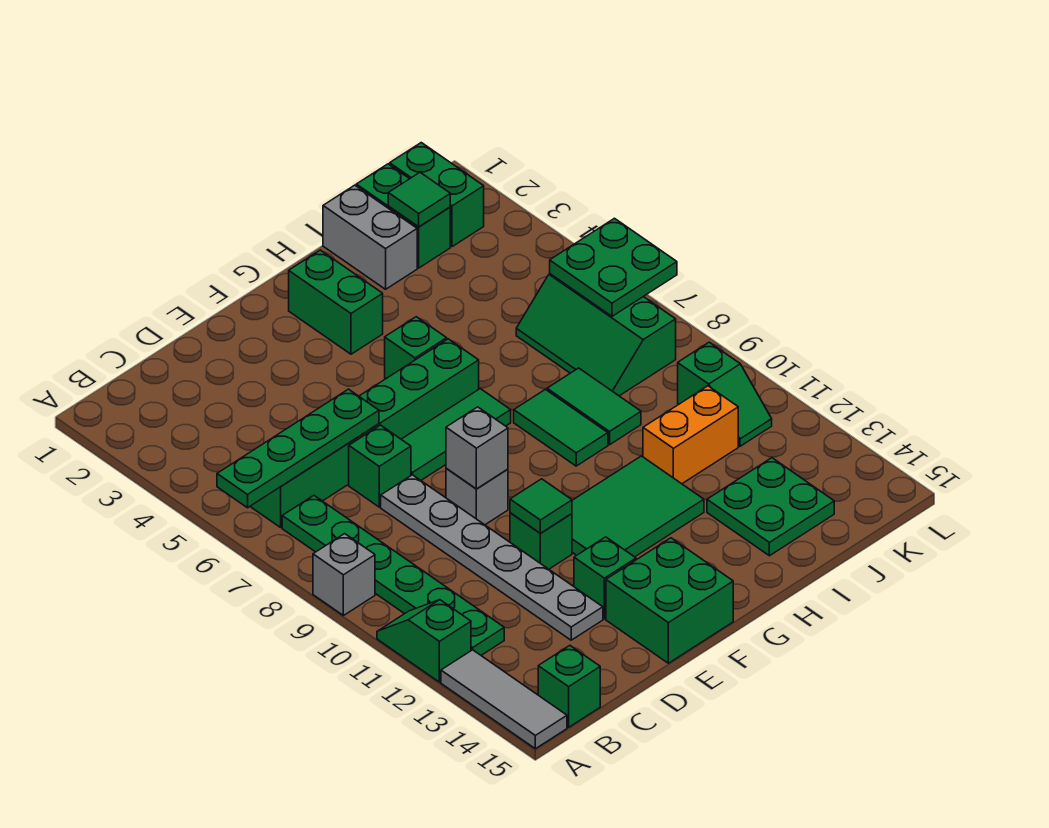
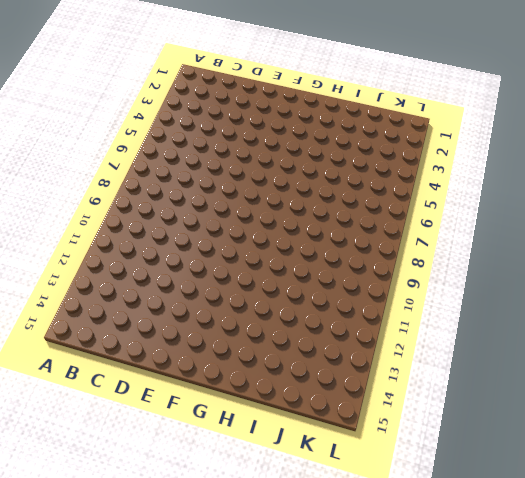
none -> grey brick A9 level 1
none -> green slope A11:A12 level 1 top 12
none -> grey tile A13:A15 level 1
none -> green brick B6:G6 level 1

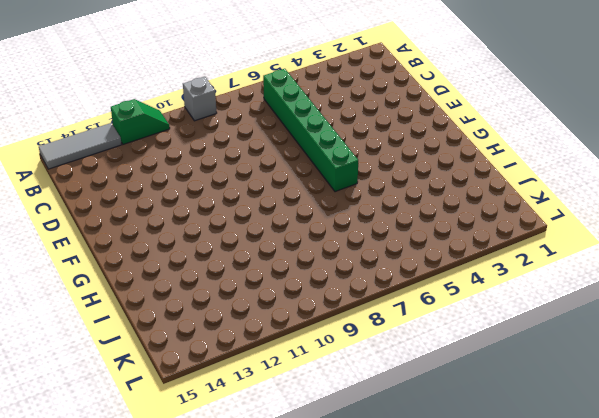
none -> green plate B7:B12 level 1
none -> green brick B15 level 1
none -> green brick D7 level 1
none -> grey plate D8:D13 level 1

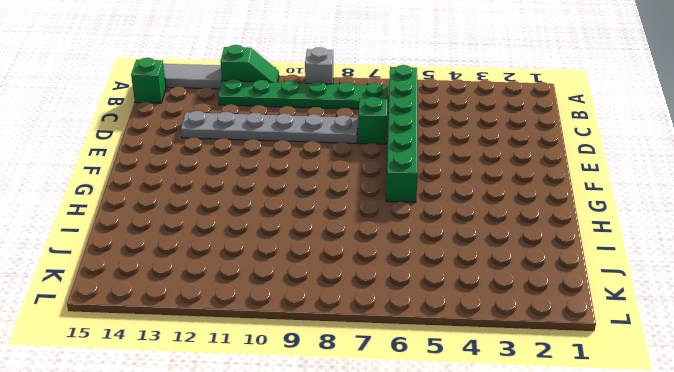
none -> green tile E7:G7 level 1
none -> grey brick E9 level 1
none -> green brick E11 level 1
none -> green brick E13 level 1

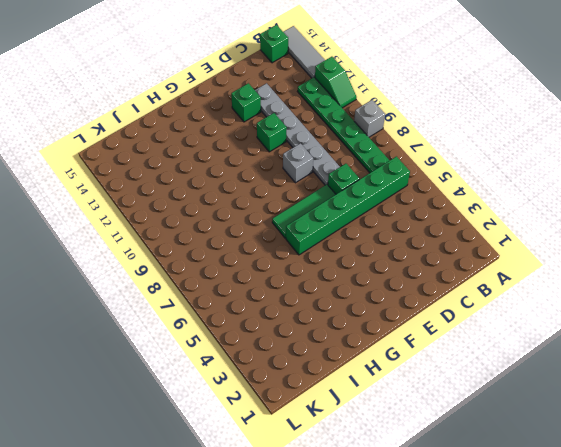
none -> green brick E14:F15 level 1
none -> green tile F11:H12 level 1
none -> green brick G2:G3 level 1
none -> green brick G5 level 1

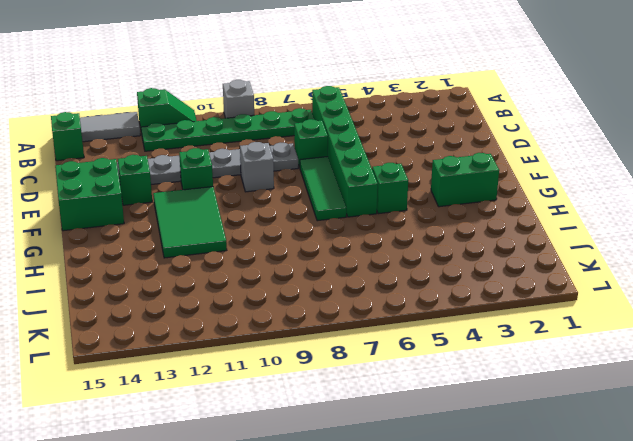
none -> green tile H8:H9 level 1
none -> grey brick I1:I2 level 1
none -> green tile I8:I9 level 1
none -> orange brick I11:J11 level 1

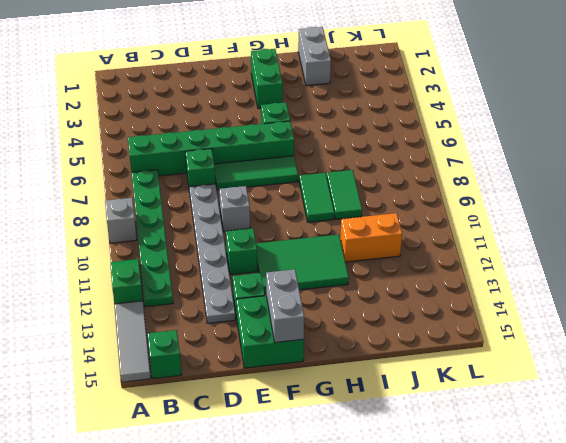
grey brick F14:F15 level 2 -> none
none -> green plate I13:J14 level 1
none -> green brick J1:J2 level 1
none -> green slope J6:K8 level 1 top K
none -> green brick K1:K2 level 1

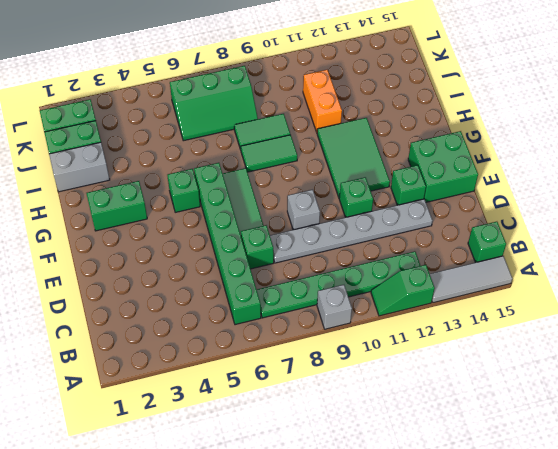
none -> green plate I13:J14 level 1
none -> green slope K10:K11 level 1 top 10
none -> green plate A6:D6 level 2
none -> grey brick E9 level 2

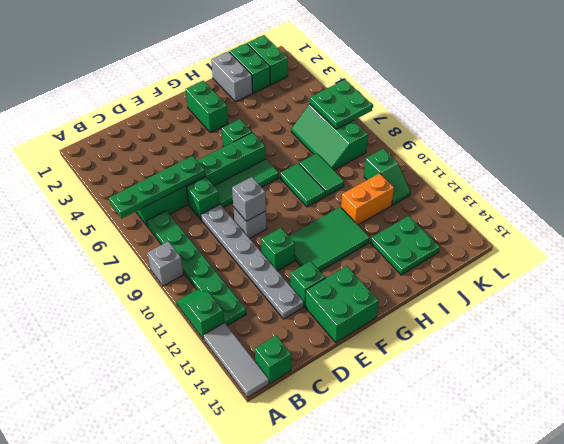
none -> green tile E11 level 2
none -> green tile J2 level 2

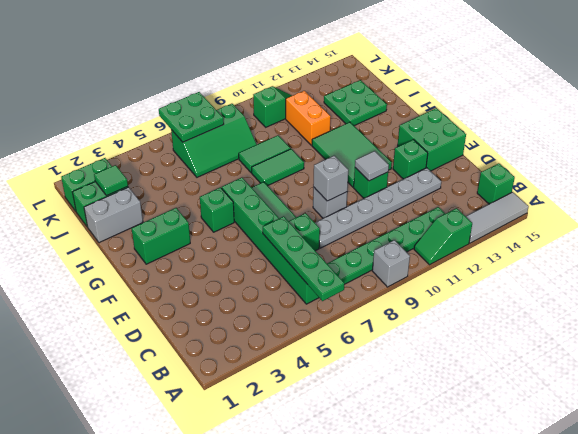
grey tile E11 level 2 -> green tile E11 level 2

